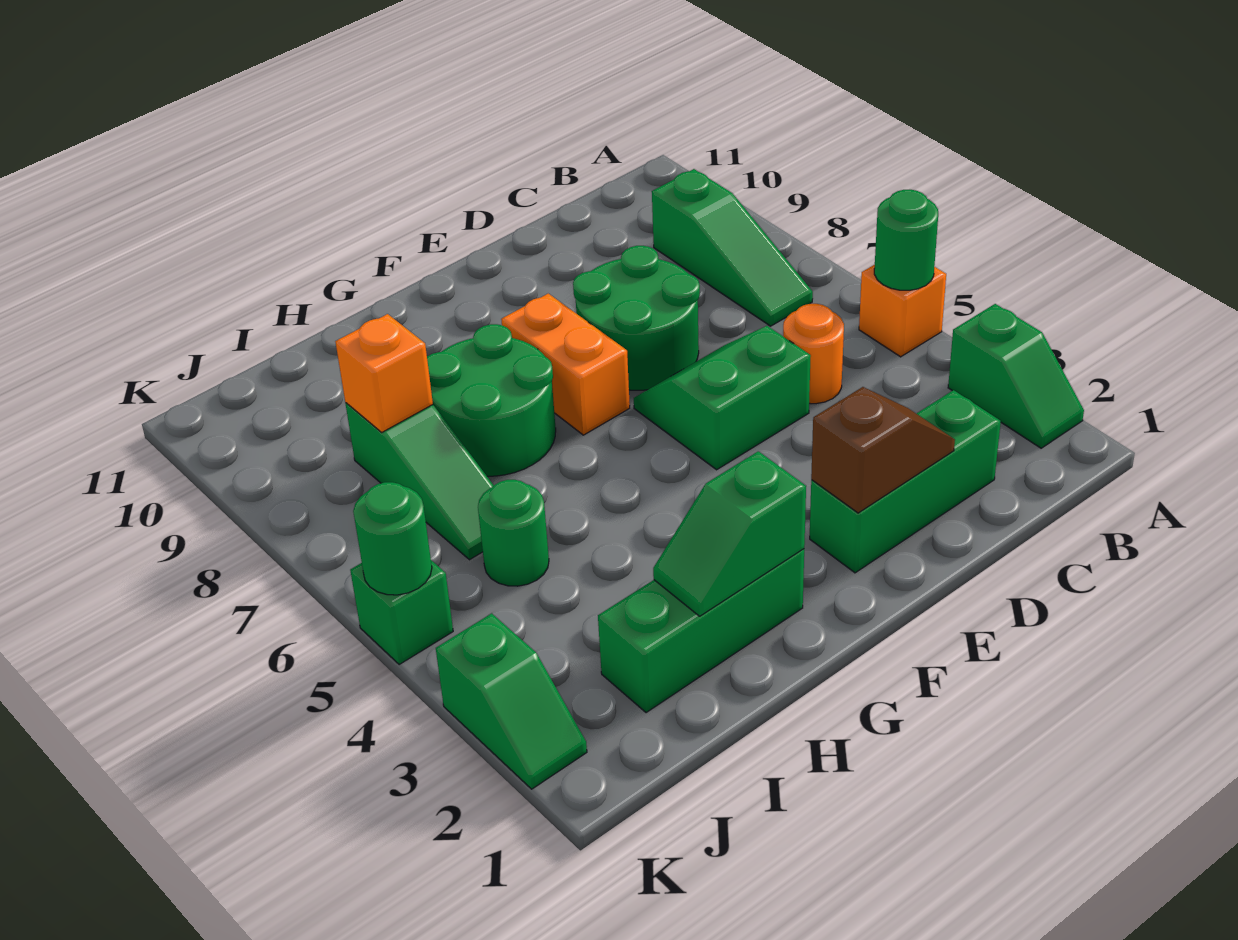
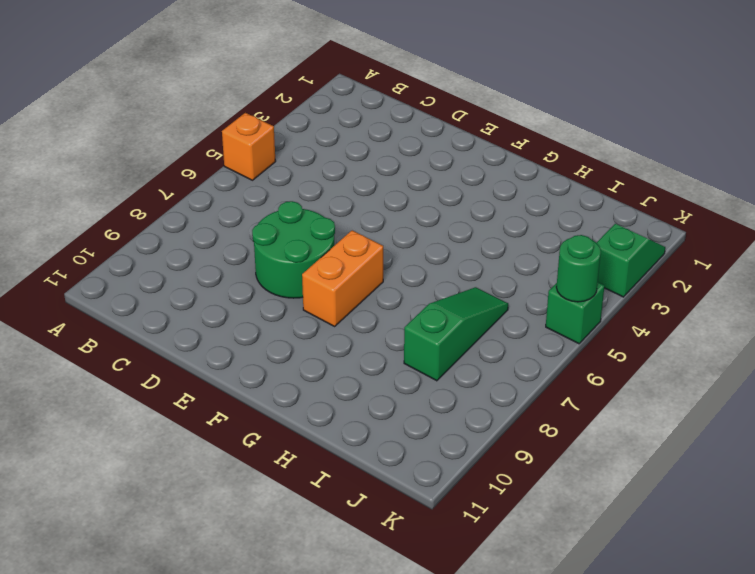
none -> green slope A2:A3 level 1 top 3
none -> green slope B7:B9 level 1 top 9
none -> green brick C2:E2 level 1

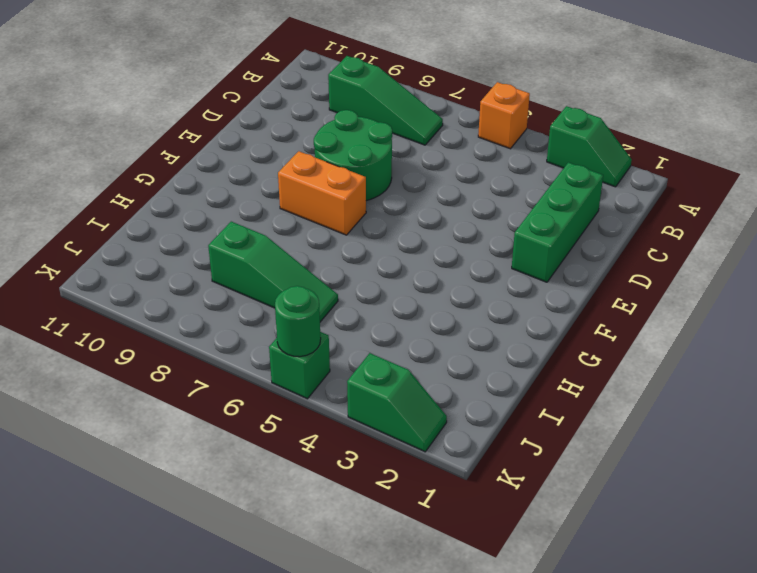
none -> orange round brick C5 level 1
none -> green slope D5:E6 level 1 top 5
none -> green brick G2:I2 level 1

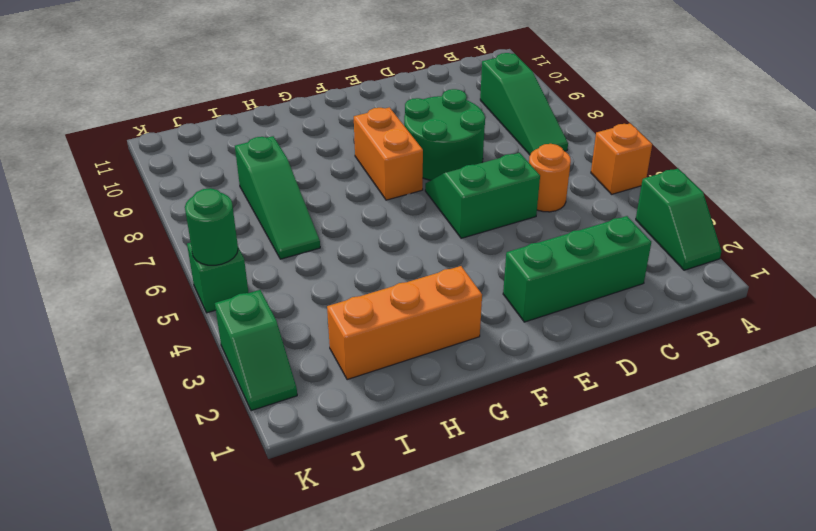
orange brick G2:I2 level 1 -> green brick G2:I2 level 1
none -> green round brick G7:H8 level 1
none -> green round brick I5 level 1
none -> green round brick A5 level 2

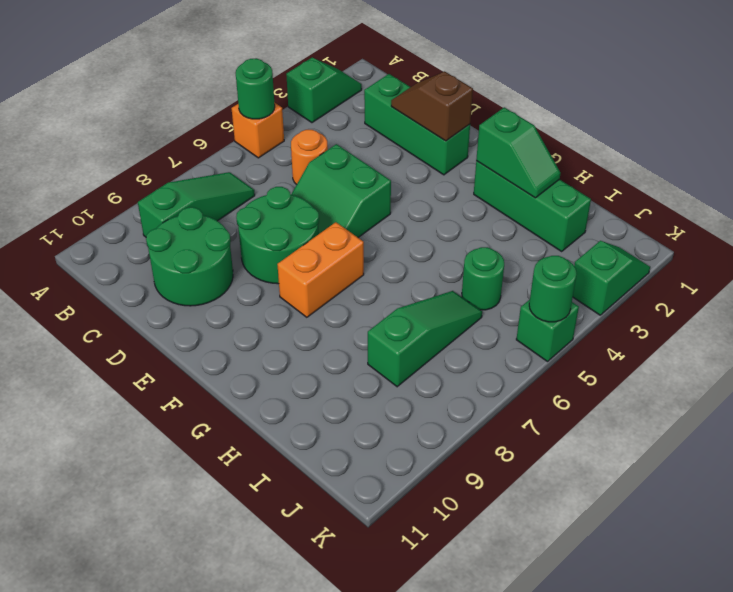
green round brick C9:D10 level 1 -> green round brick G7:H8 level 1
none -> orange brick I8 level 2

